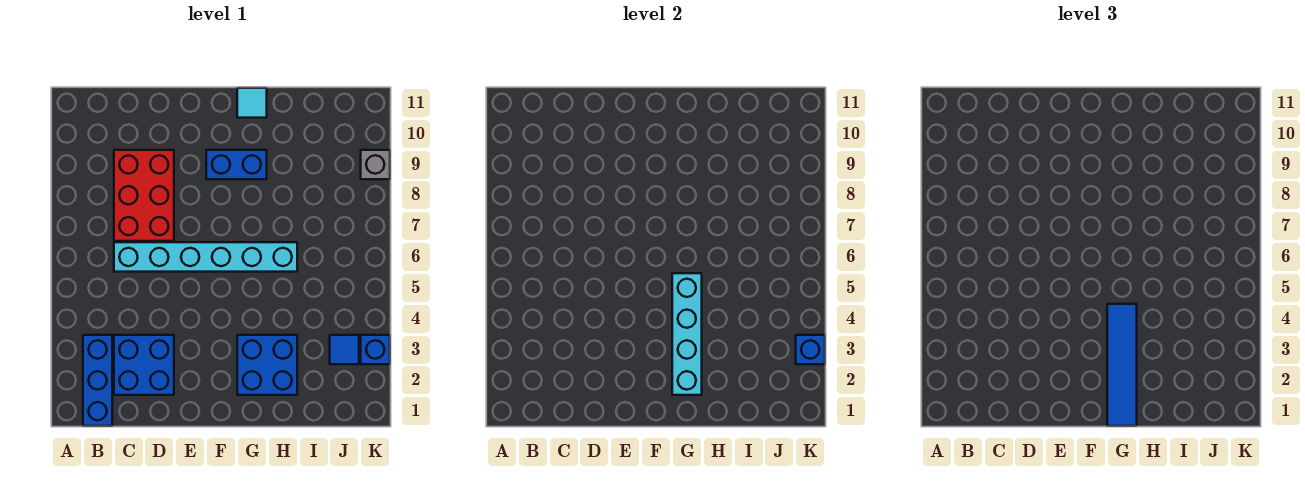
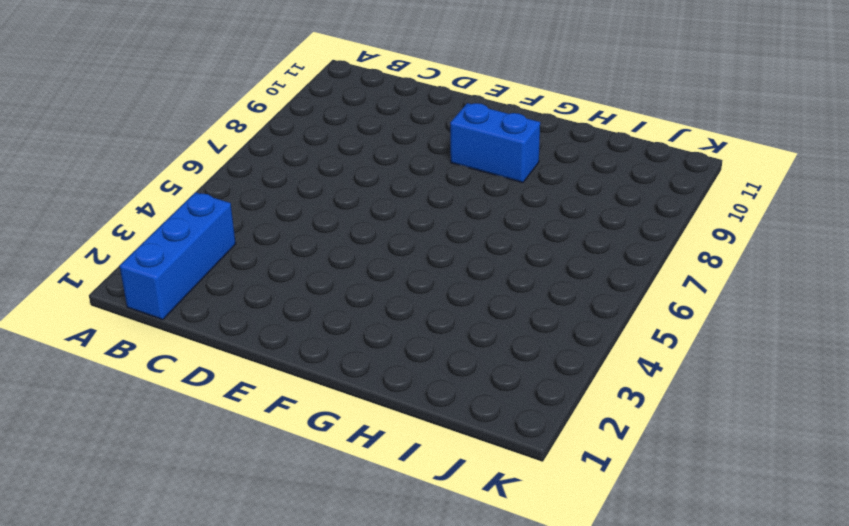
none -> blue brick C2:D3 level 1
none -> cyan brick C6:H6 level 1
none -> red brick C7:D9 level 1

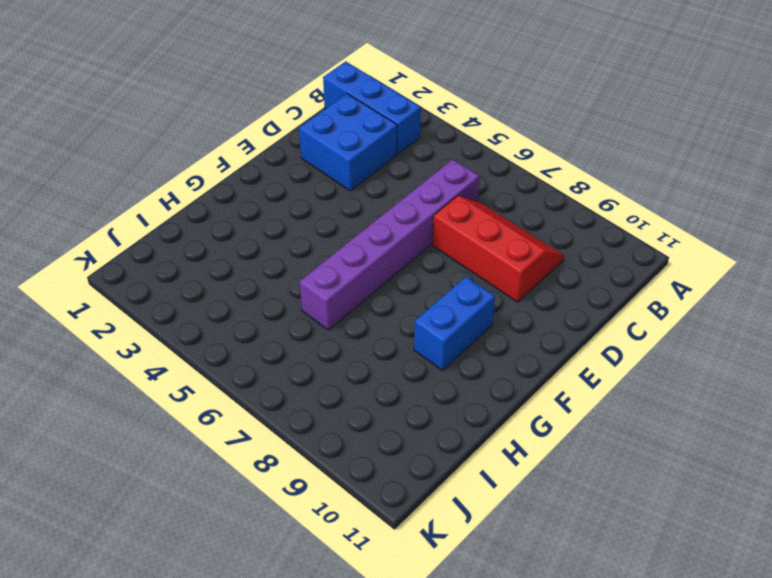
purple brick C6:H6 level 1 -> cyan brick C6:H6 level 1
red slope C7:D9 level 1 top D -> red brick C7:D9 level 1
none -> blue brick G2:H3 level 1
none -> cyan tile G11 level 1
none -> blue tile J3 level 1

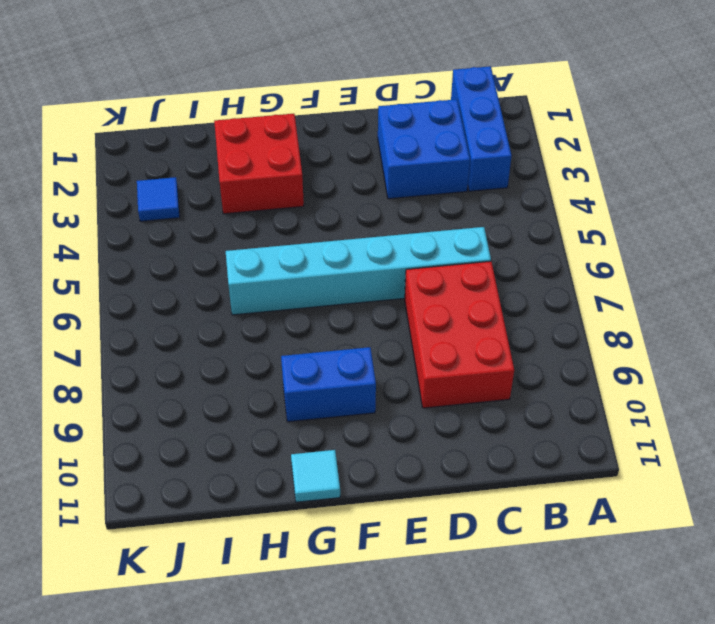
red brick G2:H3 level 1 -> blue brick G2:H3 level 1
none -> blue brick K3 level 1
none -> grey brick K9 level 1
none -> cyan brick G2:G5 level 2

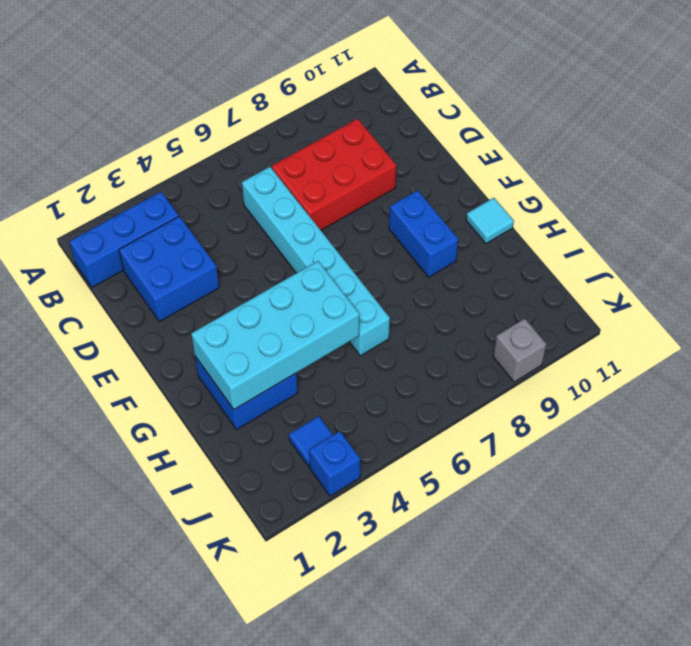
cyan brick G2:H5 level 2 -> cyan brick G2:G5 level 2
none -> blue brick K3 level 2
none -> blue tile G1:G4 level 3

